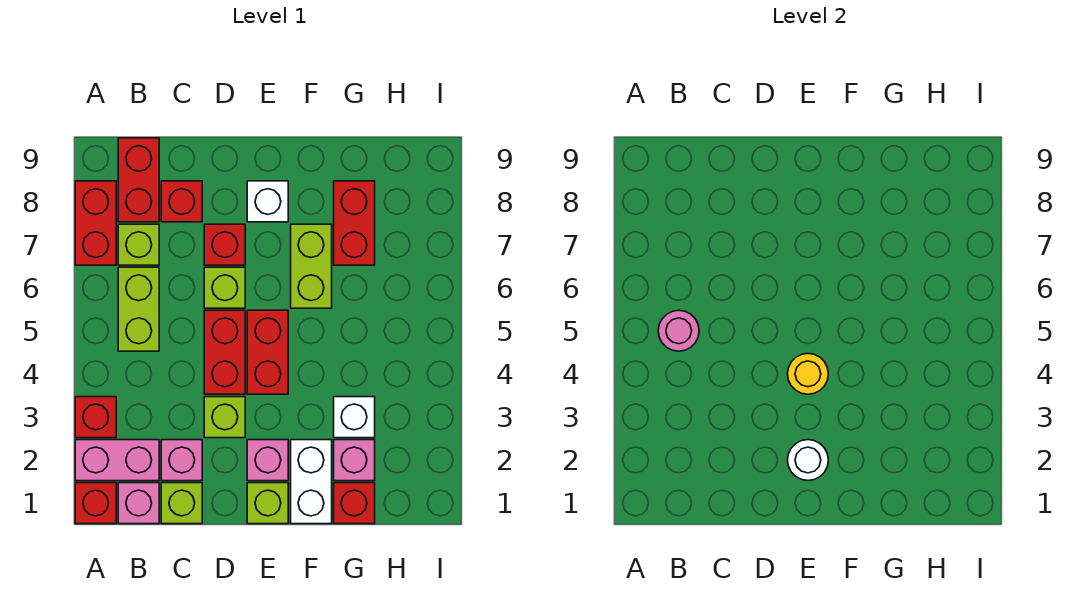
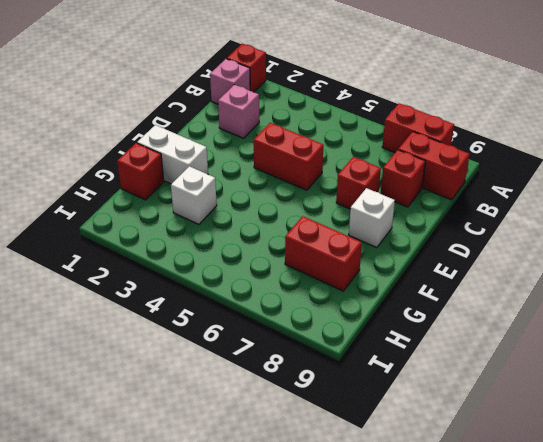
none -> pink brick A2:B2 level 1
none -> red brick A3 level 1
none -> lime brick B5:B6 level 1

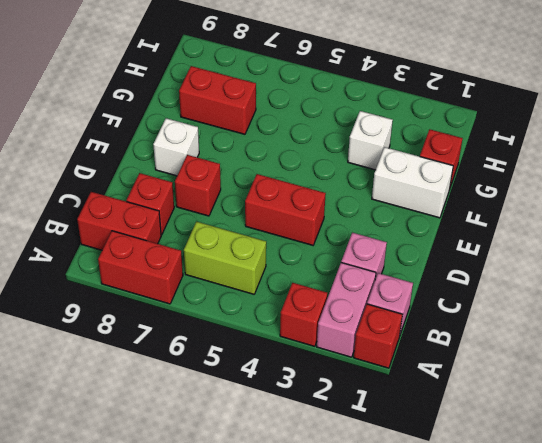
none -> lime brick B7 level 1
none -> lime brick C1 level 1
none -> lime brick D3 level 1

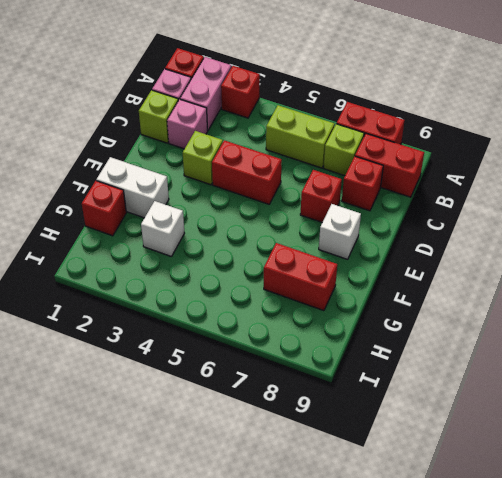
none -> lime brick D6 level 1
none -> lime brick E1 level 1
none -> pink brick E2 level 1

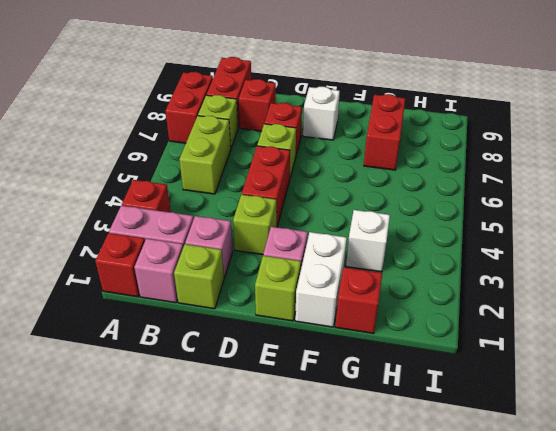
none -> red brick E4:E5 level 1
none -> lime brick F6:F7 level 1
none -> pink brick G2 level 1

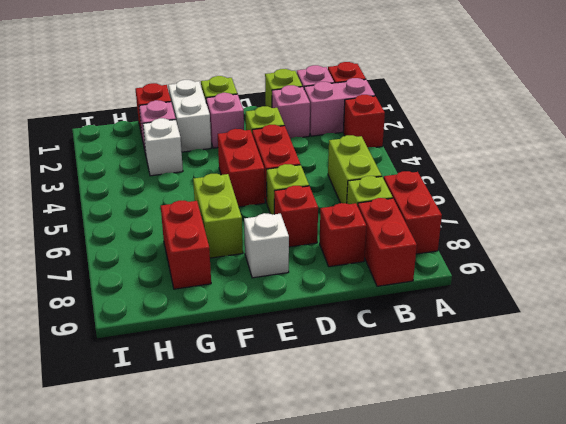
none -> pink round brick B5 level 2
none -> white round brick E2 level 2
none -> yellow round brick E4 level 2

